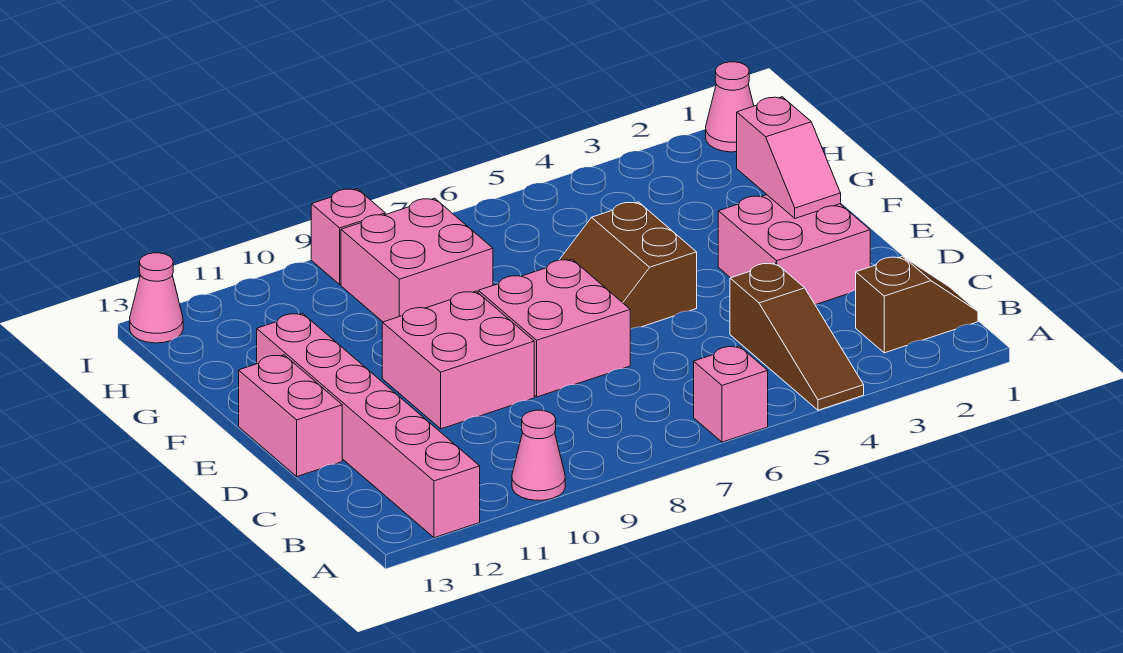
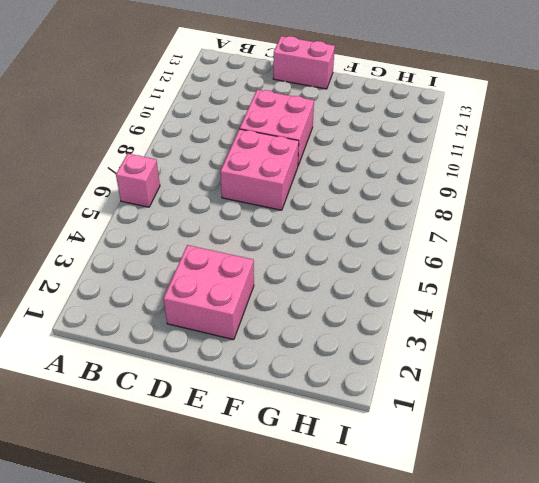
none -> brown slope A4:C4 level 1 top C
none -> pink cone A10 level 1
none -> pink brick A12:F12 level 1

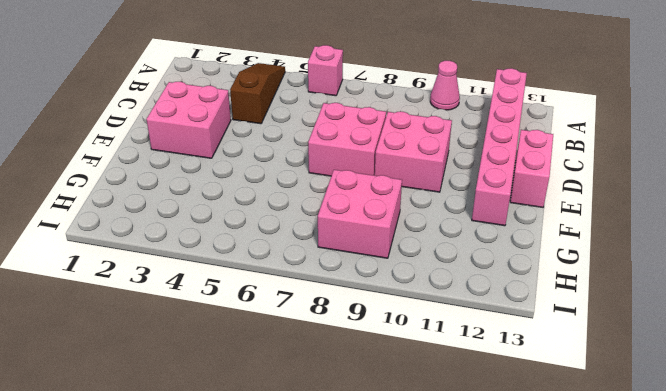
none -> brown slope B1:B2 level 1 top 2
none -> brown slope E5:F6 level 1 top 5
none -> pink cone I1 level 1

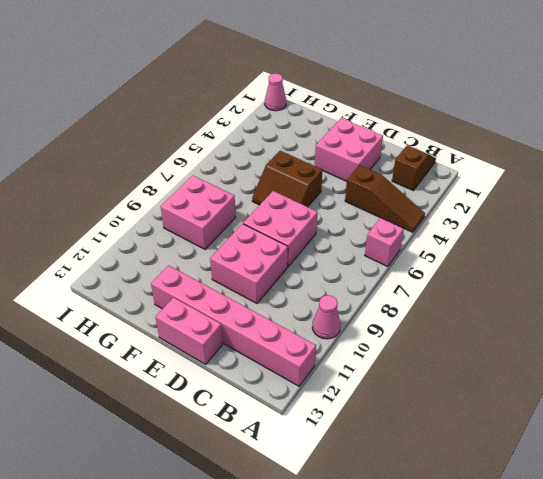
none -> pink brick I9 level 1
none -> pink cone I13 level 1
none -> pink slope E2:F2 level 2 top F

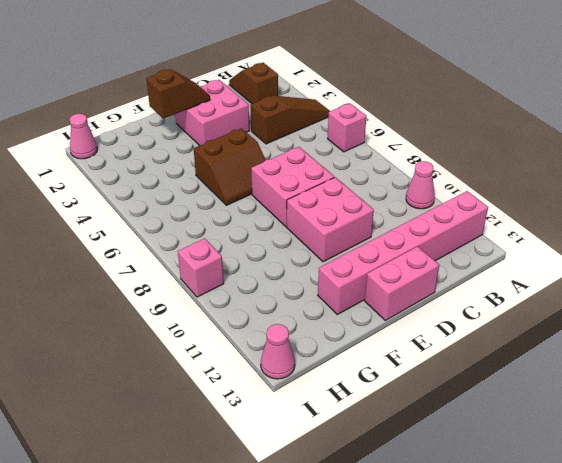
brown slope E2:F2 level 2 top F -> pink slope E2:F2 level 2 top F
none -> pink brick G8:H9 level 1

